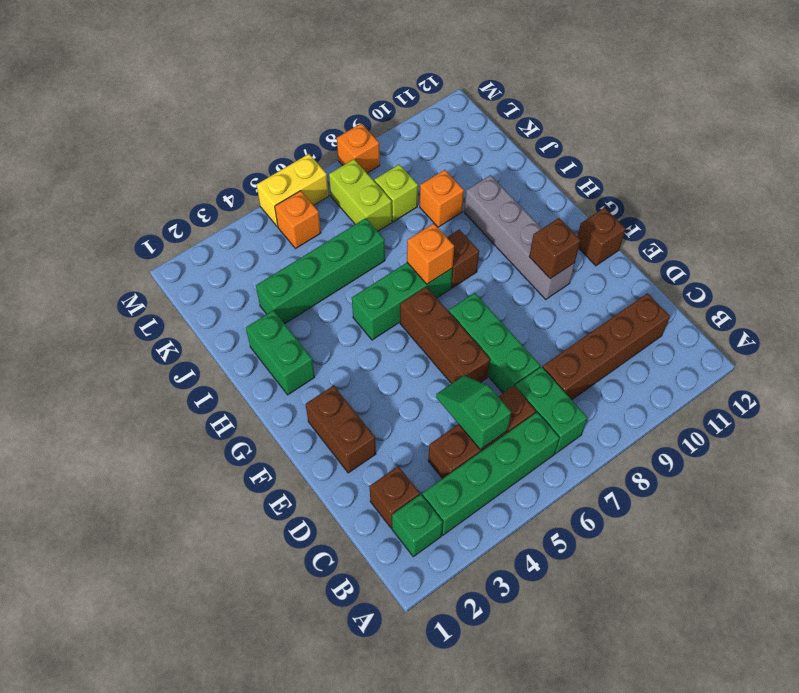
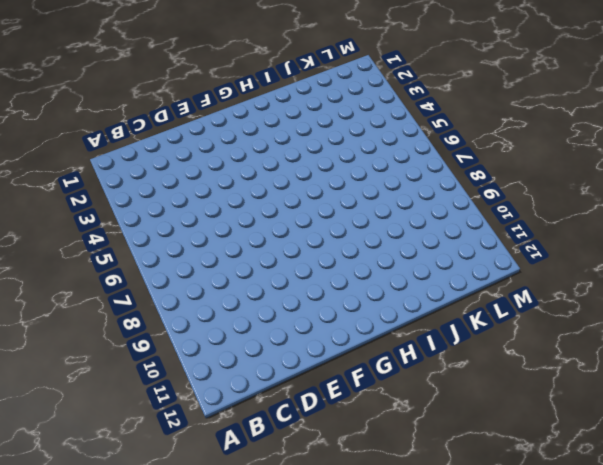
none -> green brick B2 level 1
none -> green brick B3:B6 level 1
none -> green brick B7:C7 level 1

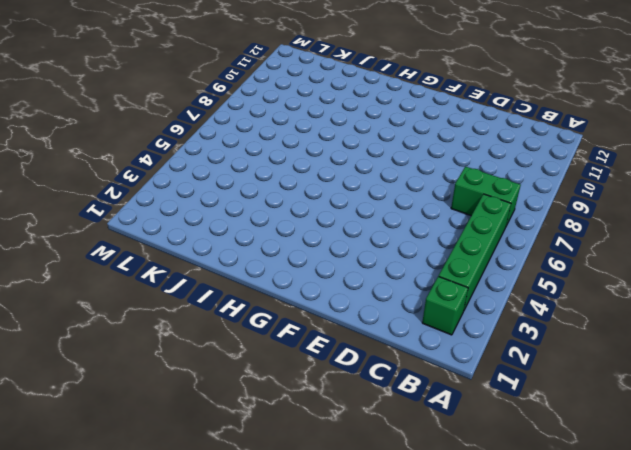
none -> brown brick C2 level 1
none -> brown brick C4:C6 level 1
none -> brown brick C8:C11 level 1

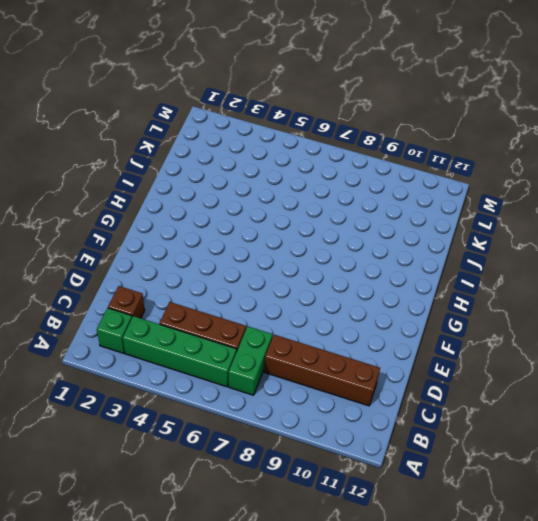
none -> green brick D7:F7 level 1
none -> brown brick E2:F2 level 1
none -> brown brick E6:G6 level 1

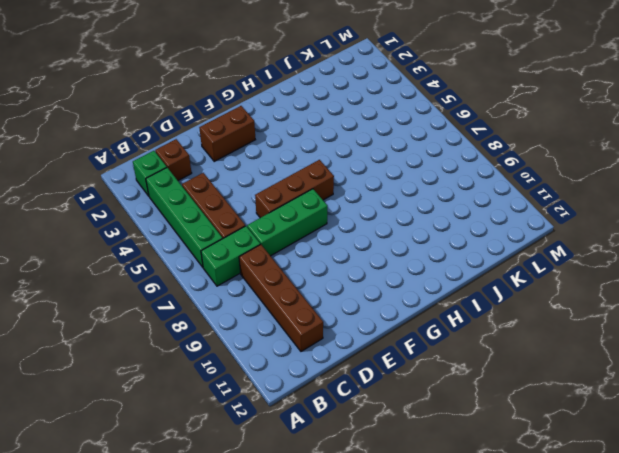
none -> grey brick F10:I10 level 1
none -> brown brick F12 level 1
none -> green brick H2:I2 level 1

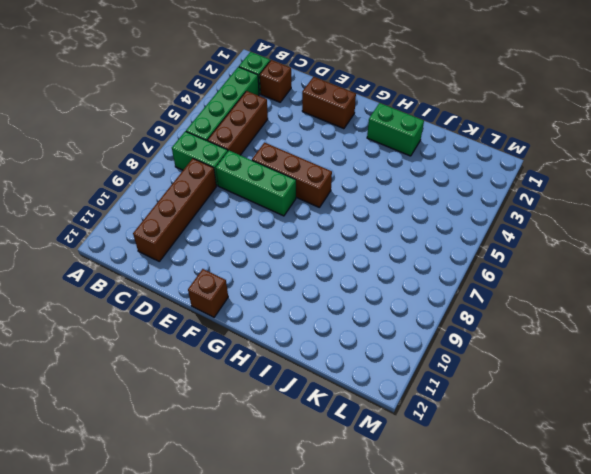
none -> grey brick F10:I10 level 1
none -> green brick H5:H7 level 1
none -> brown brick H8 level 1

